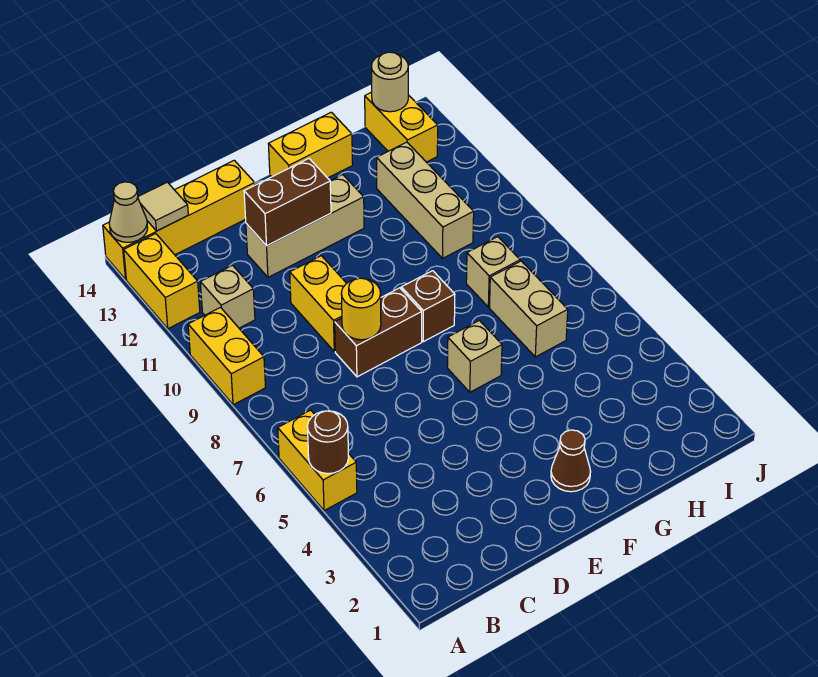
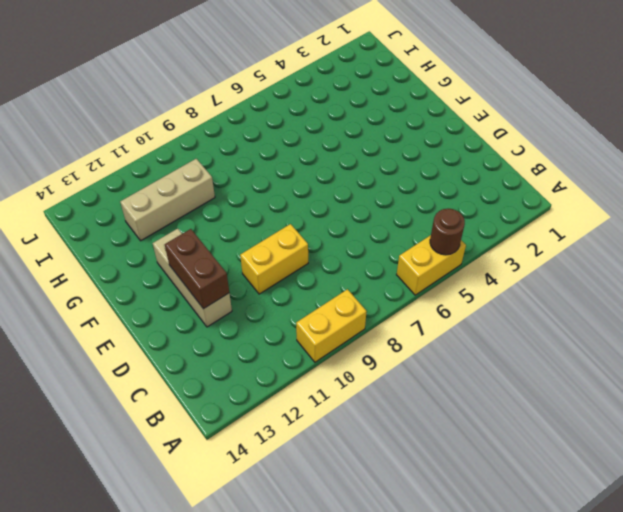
none -> yellow brick A12:A13 level 1
none -> yellow brick A14:D14 level 1
none -> tan brick B11 level 1

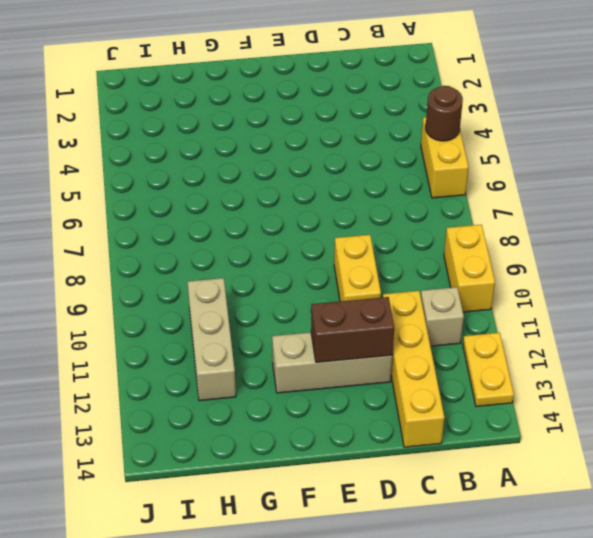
yellow plate A12:A13 level 1 -> yellow brick A12:A13 level 1
yellow brick C11:C14 level 1 -> yellow brick A14:D14 level 1
none -> brown brick D8:E8 level 1
none -> brown cone F2 level 1
none -> tan brick F6 level 1

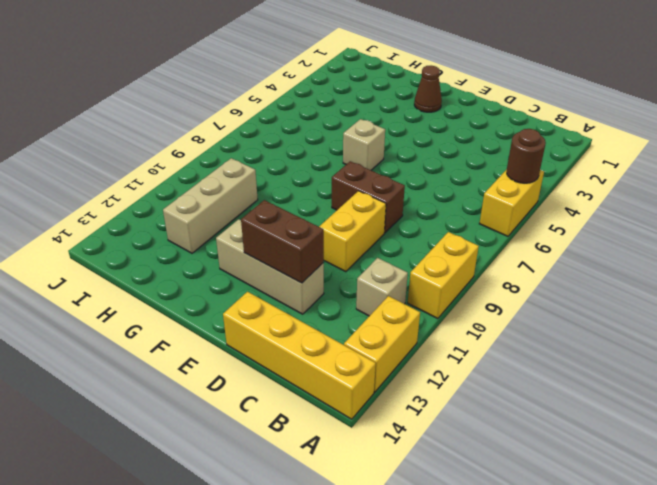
none -> brown brick F8 level 1
none -> yellow brick F14:G14 level 1
none -> tan brick H6:H7 level 1

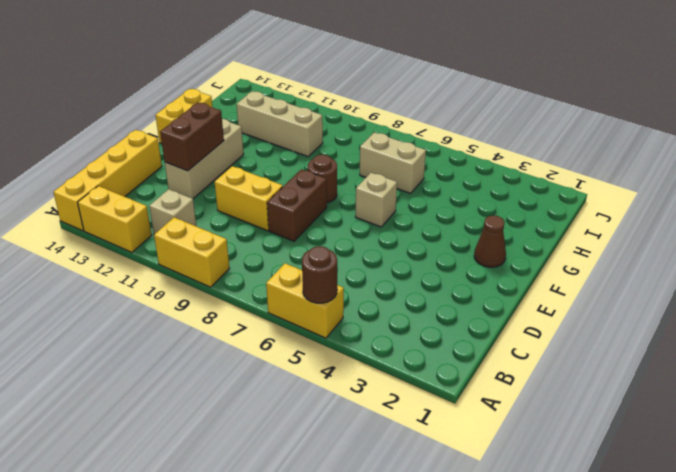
brown round brick F8 level 1 -> brown brick F8 level 1
none -> tan brick H8 level 1
none -> yellow brick I13:I14 level 1
none -> tan cone A14 level 2

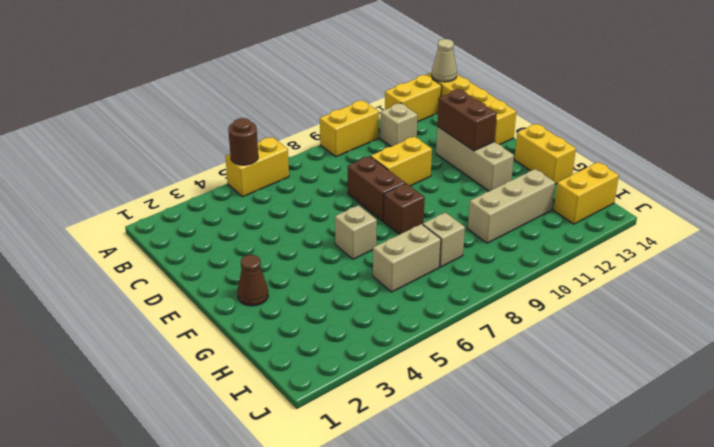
none -> tan tile B14 level 2
none -> yellow round brick D8 level 2
none -> tan round brick I14 level 2

